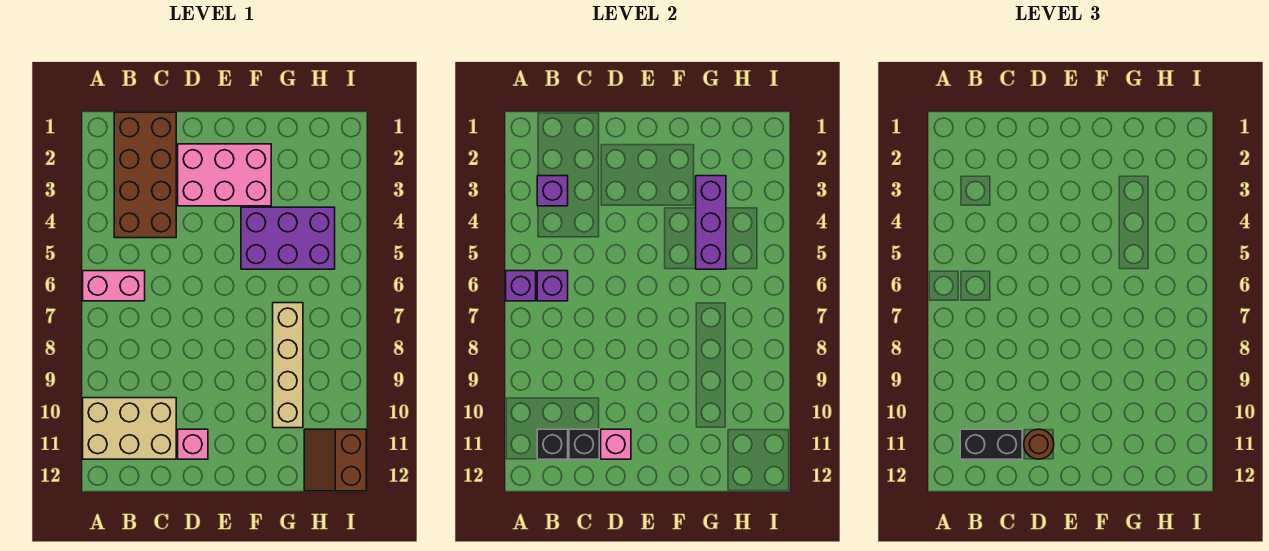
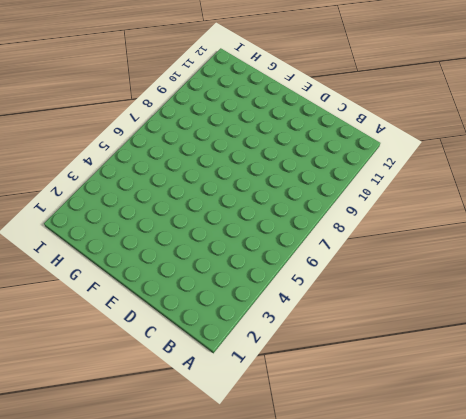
none -> pink brick A6:B6 level 1
none -> tan brick A10:C11 level 1
none -> brown brick B1:C4 level 1

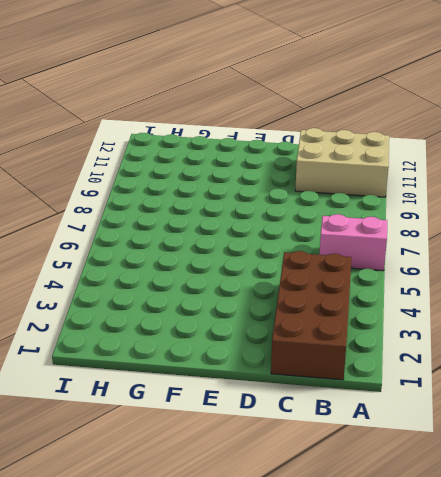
none -> pink brick D2:F3 level 1
none -> pink brick D11 level 1
none -> purple brick F4:H5 level 1

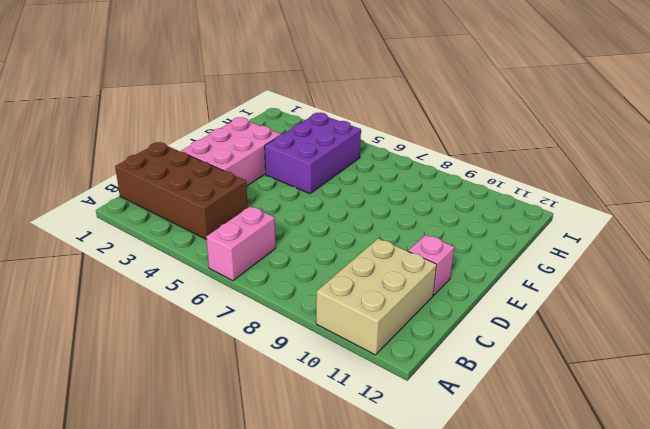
none -> tan brick G7:G10 level 1
none -> brown slope H11:I12 level 1 top I
none -> purple brick A6 level 2

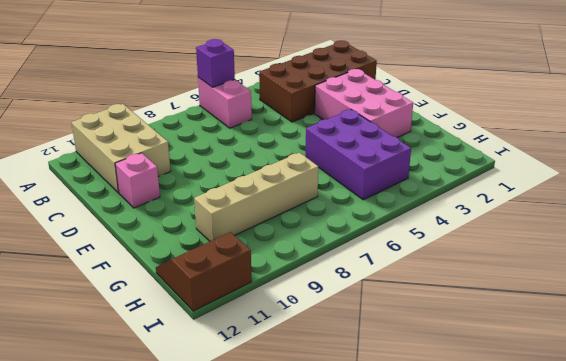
none -> purple brick B3 level 2
none -> purple brick B6 level 2
none -> black brick B11 level 2

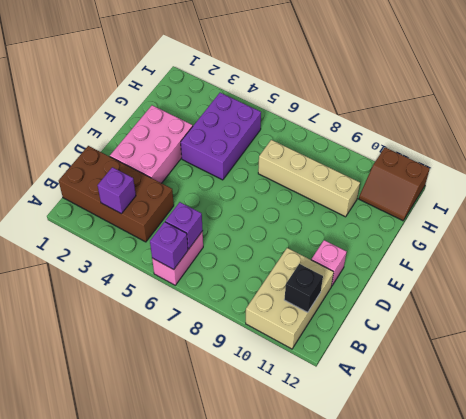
none -> black brick C11 level 2
none -> pink brick D11 level 2
none -> purple brick G3:G5 level 2

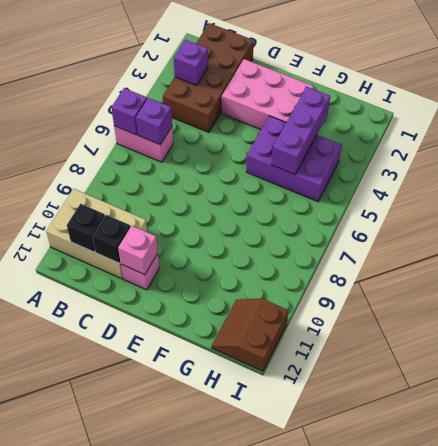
none -> tan brick G7:G10 level 1
none -> black brick B11:C11 level 3
none -> brown round brick D11 level 3

